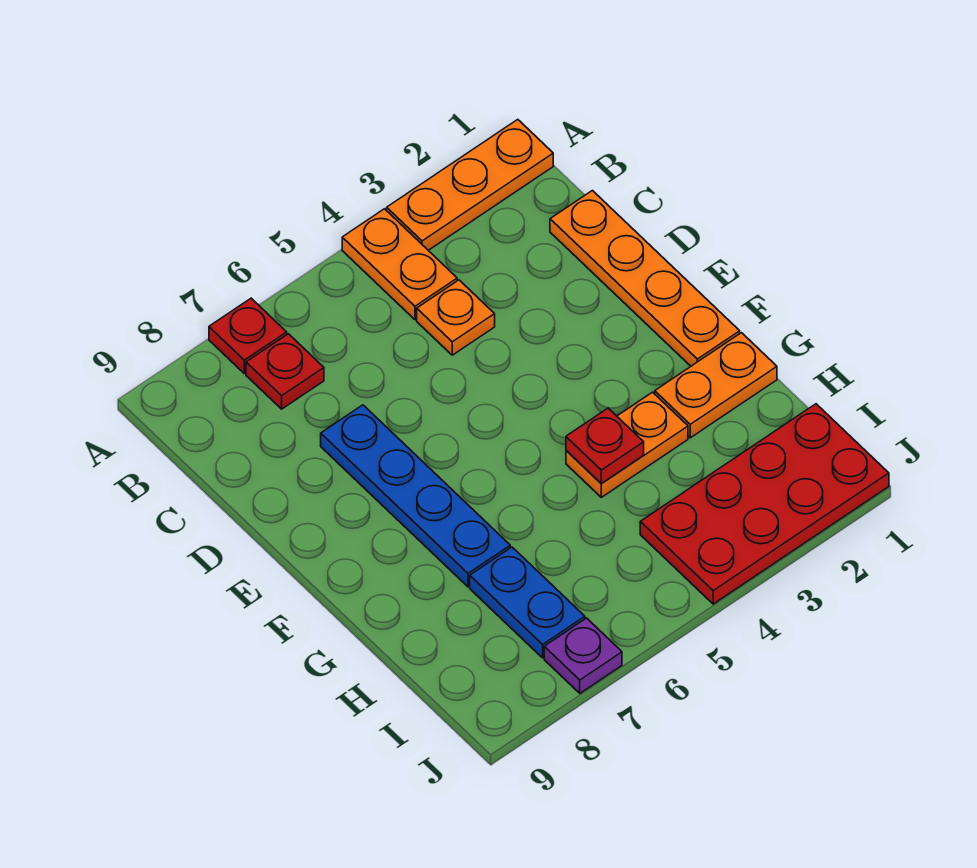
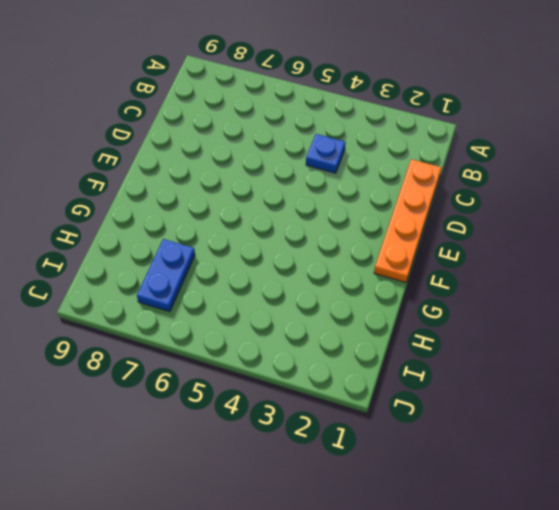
blue plate C4 level 1 -> orange plate C4 level 1
none -> orange plate A1:A3 level 1
none -> orange plate A4:B4 level 1
none -> red plate A7 level 1

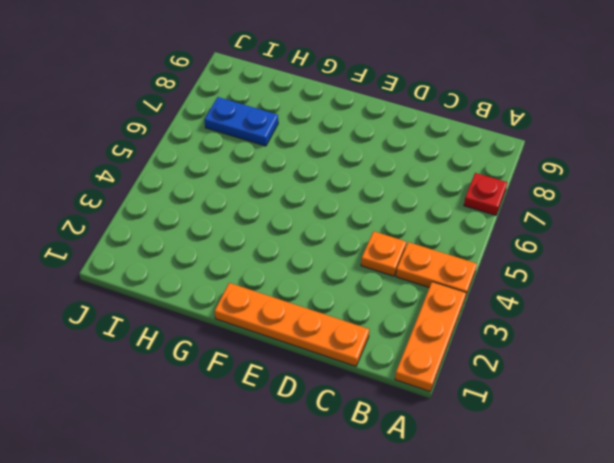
none -> red plate B7 level 1
none -> blue plate D7:G7 level 1
none -> orange plate G1:G2 level 1

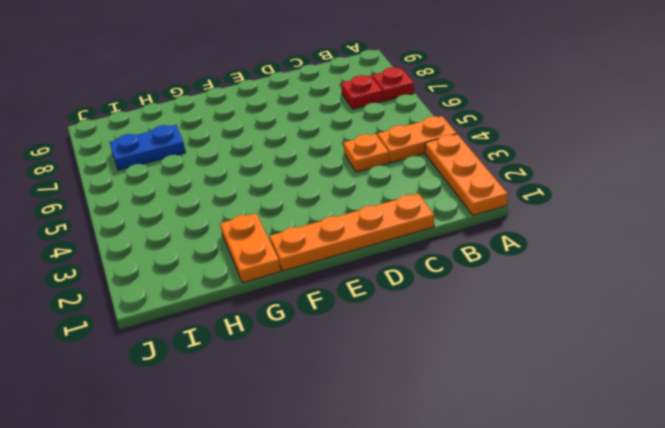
none -> blue plate D7:G7 level 1
none -> orange plate G3:G4 level 1
none -> red plate I1:J4 level 1

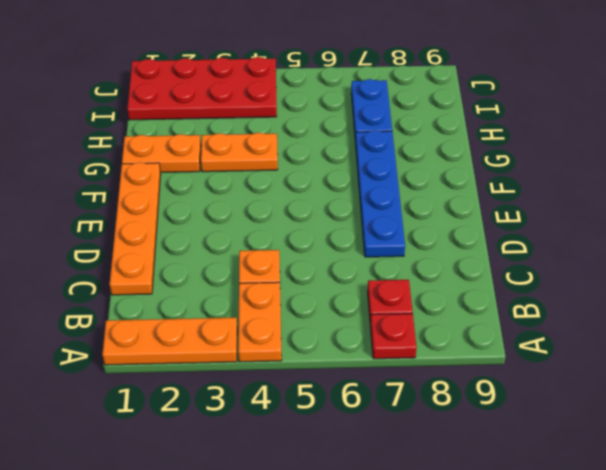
none -> purple plate J7 level 1
none -> red plate G4 level 2

